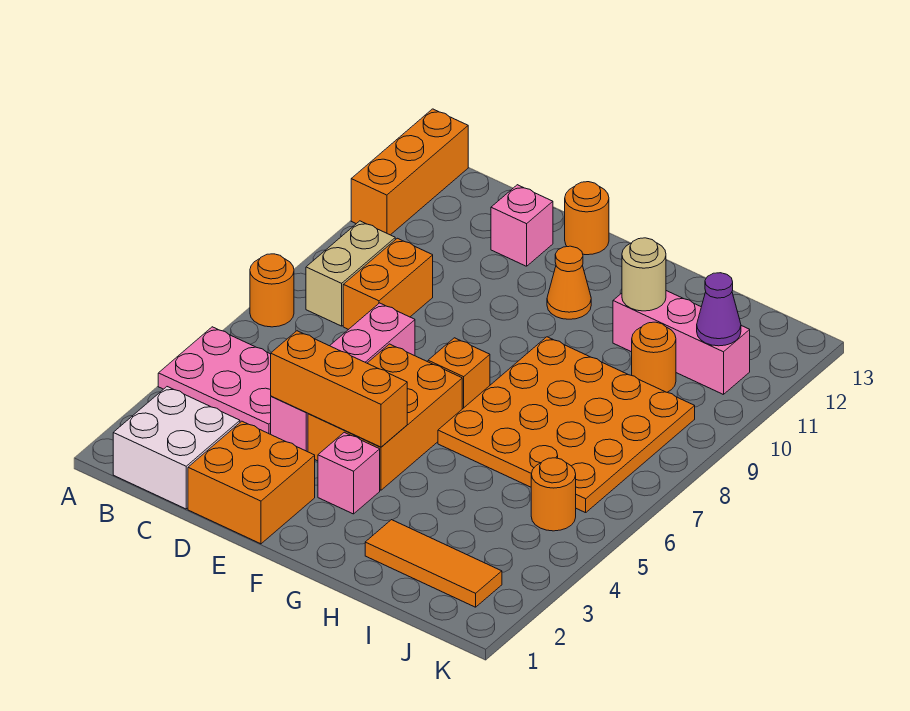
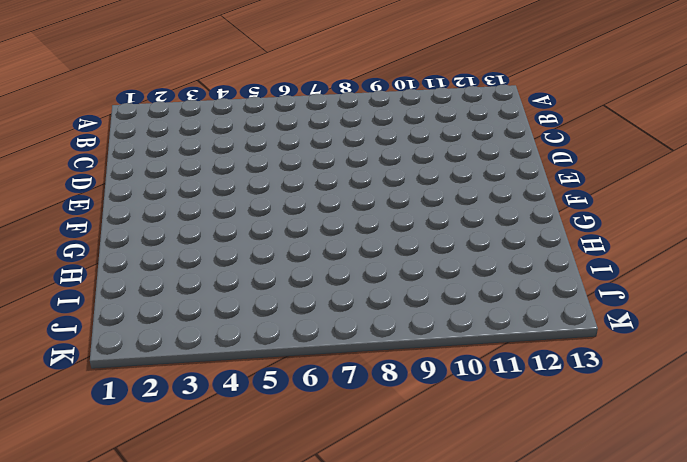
none -> pink plate A4:C5 level 1
none -> orange round brick A7 level 1
none -> orange brick A11:A13 level 1

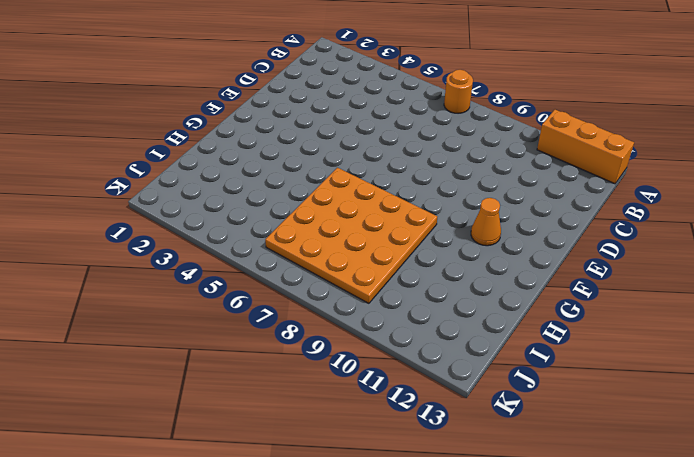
none -> pink plate A4:C5 level 1
none -> white brick B1:C2 level 1
none -> tan brick B8:B9 level 1

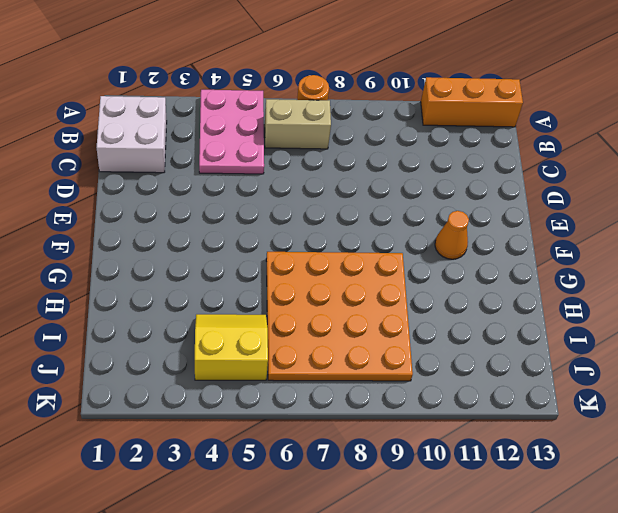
tan brick B6:B7 level 1 -> tan brick B8:B9 level 1
yellow slope I4:J5 level 1 top J -> orange round brick J5 level 1
none -> orange brick C8:C9 level 1
none -> orange brick D1:E2 level 1
none -> pink brick D4:D7 level 1

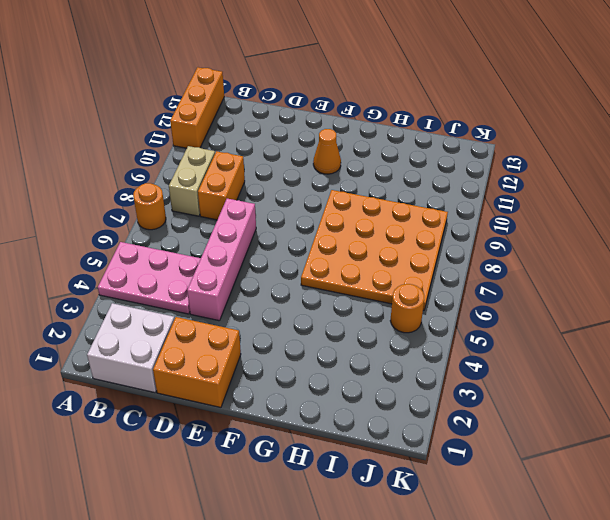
none -> pink brick D12 level 1
none -> orange brick E4:F6 level 1
none -> orange round brick E13 level 1

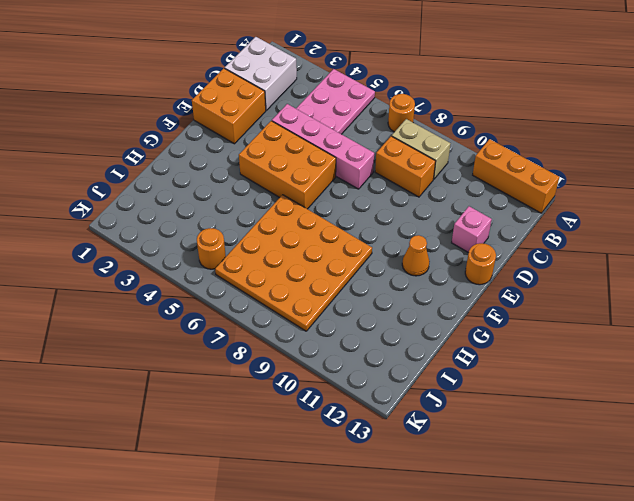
none -> pink brick F3 level 1
none -> orange brick F7 level 1
none -> orange tile H2:J2 level 1

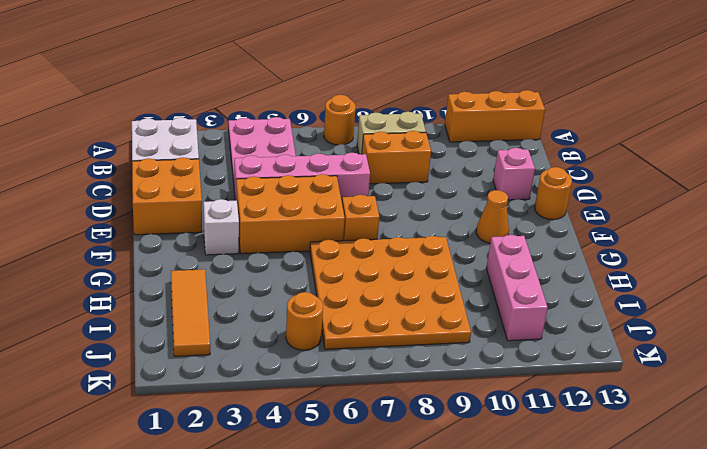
white brick F3 level 1 -> pink brick F3 level 1
none -> orange round brick I10 level 1
none -> orange brick D4:F4 level 2
none -> tan round brick H11 level 2

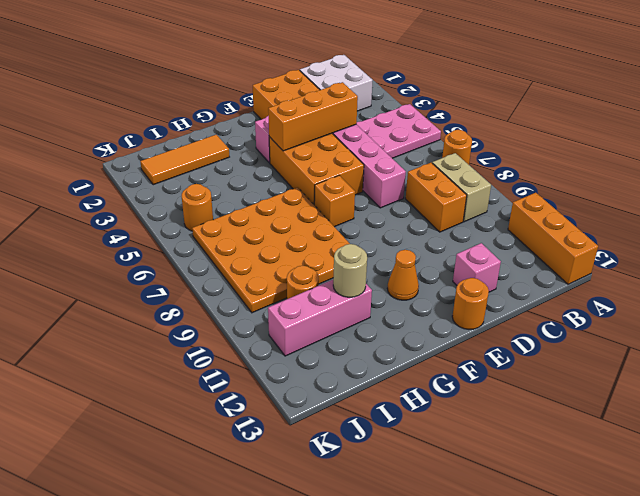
none -> purple cone J11 level 2

